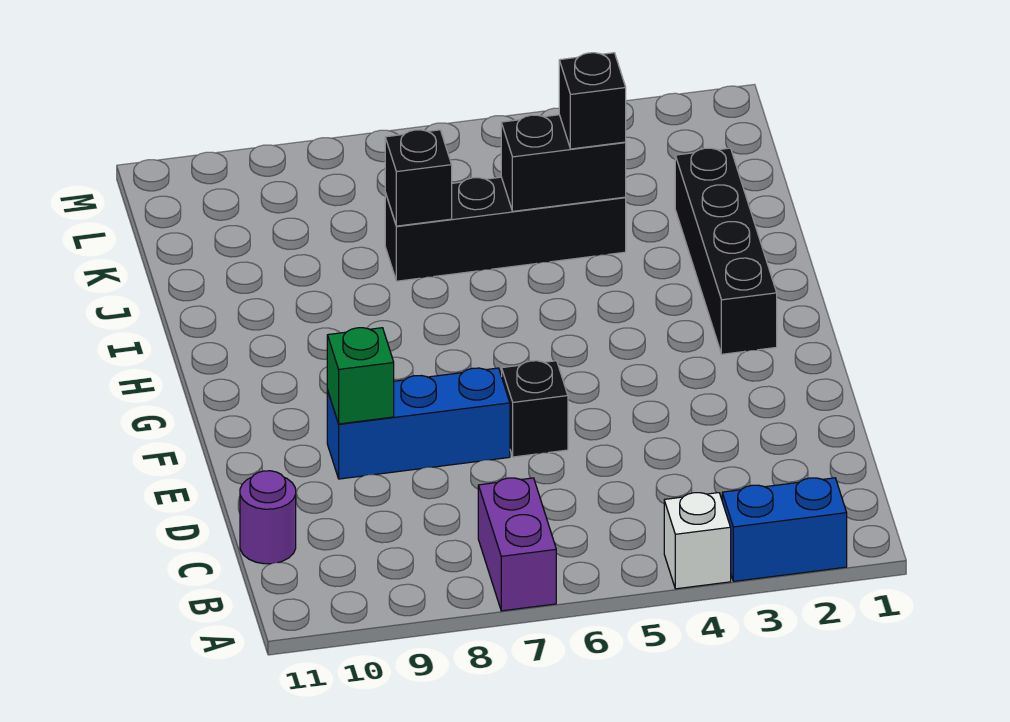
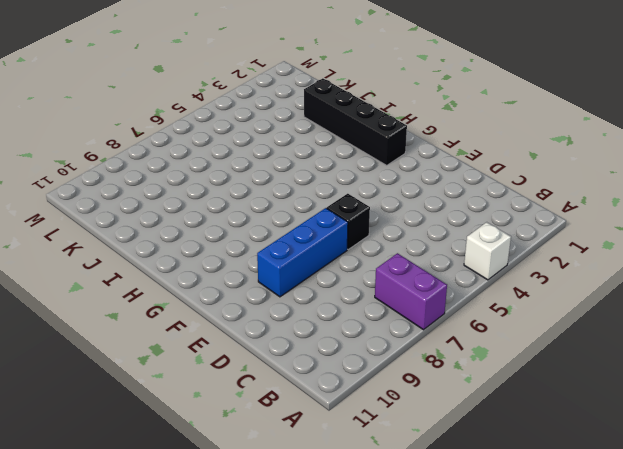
none -> blue brick A2:A3 level 1
none -> purple round brick C11 level 1
none -> black brick J4:J7 level 1

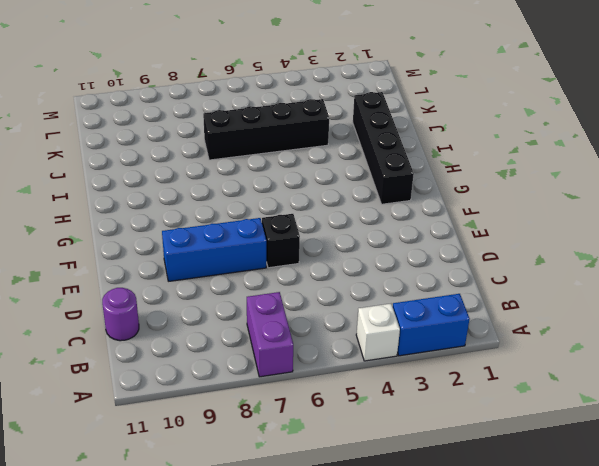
none -> green brick E9 level 2
none -> black brick J4:J5 level 2
none -> black brick J7 level 2

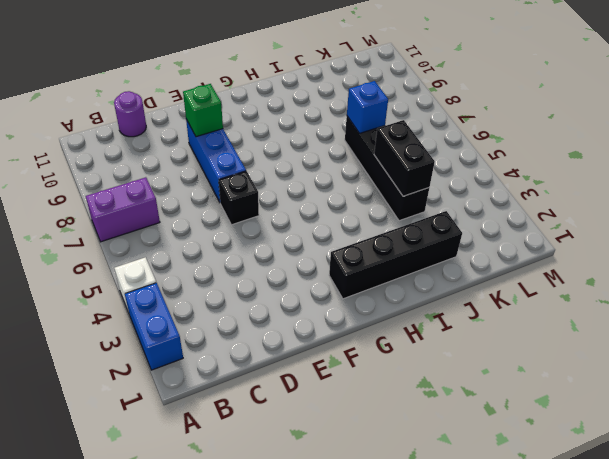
blue brick J7 level 2 -> black brick J7 level 2
none -> black brick J4 level 3

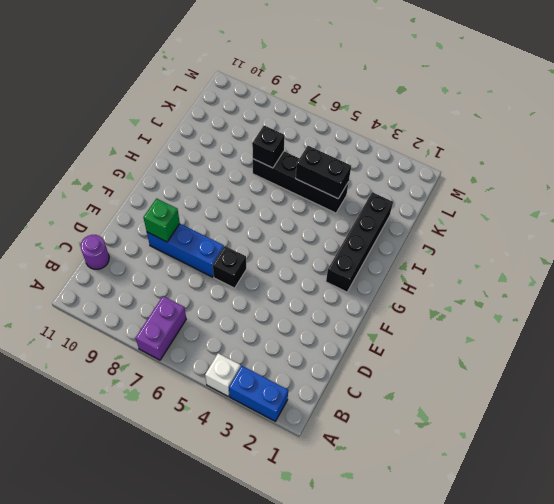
none -> black brick J4 level 3

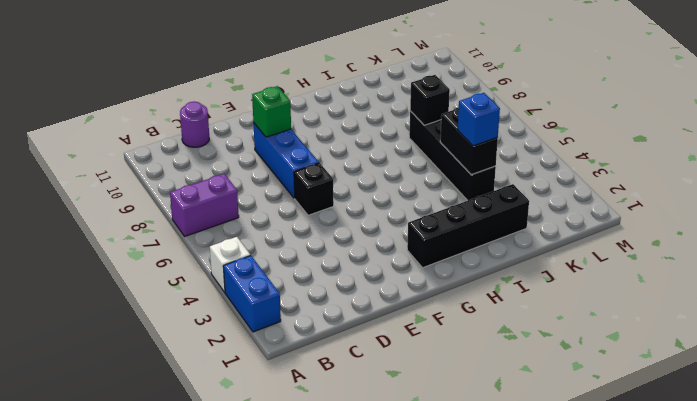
blue brick J4 level 3 -> black brick J4 level 3

